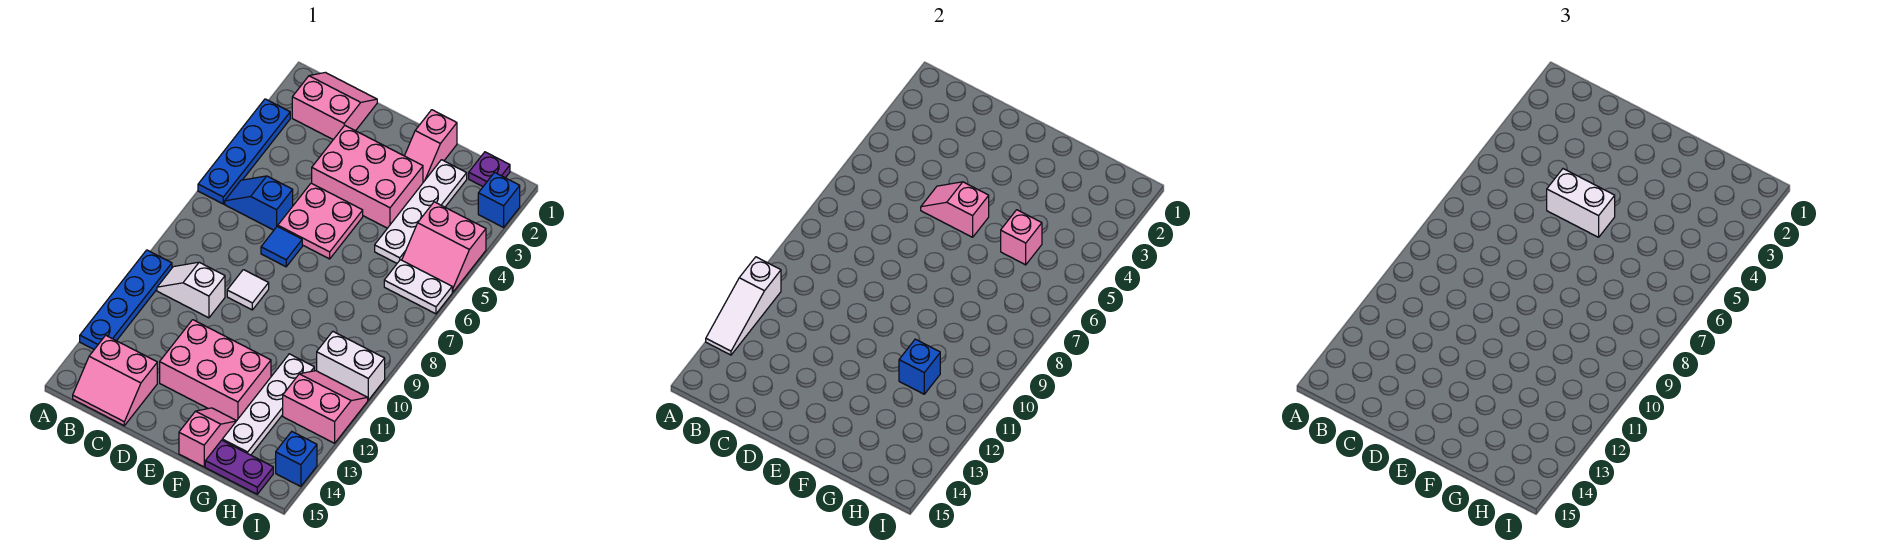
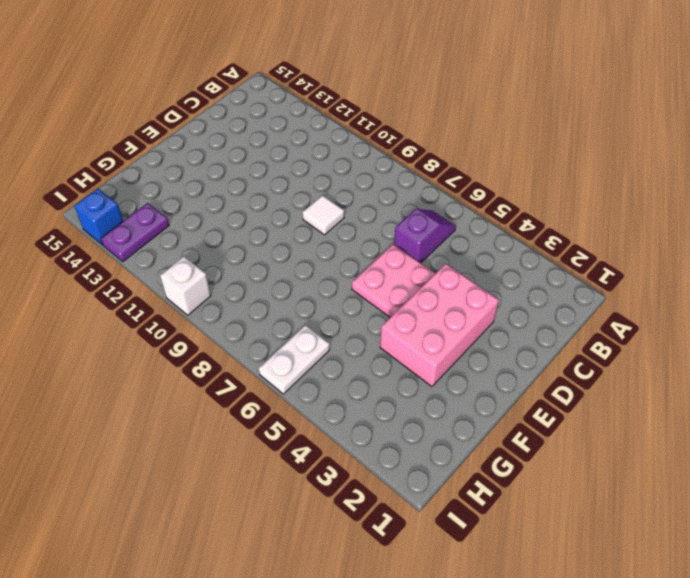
purple slope B6:C6 level 1 top C -> blue slope B6:C6 level 1 top C
purple plate H13:I13 level 1 -> purple plate G15:H15 level 1
white brick I10 level 1 -> white brick H10:I10 level 1
none -> blue plate A3:A6 level 1
none -> blue plate A10:A13 level 1
none -> pink slope B1:C2 level 1 top 2

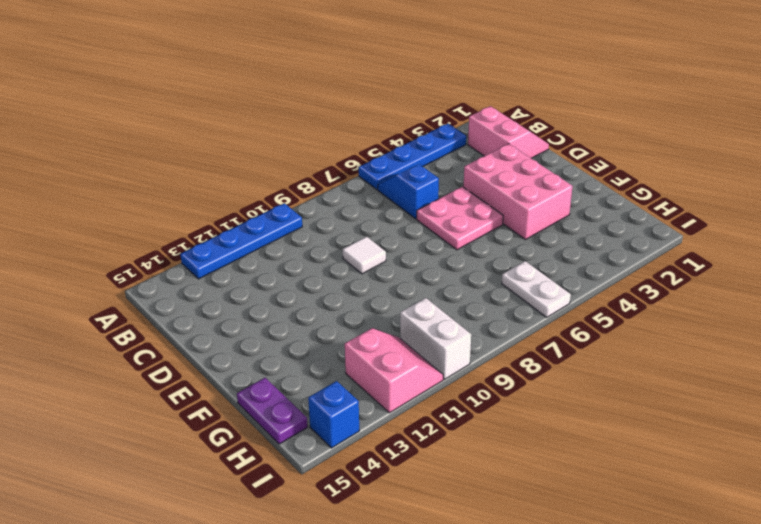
none -> white slope B10:C10 level 1 top C
none -> pink slope B14:C15 level 1 top 14
none -> blue tile D7 level 1

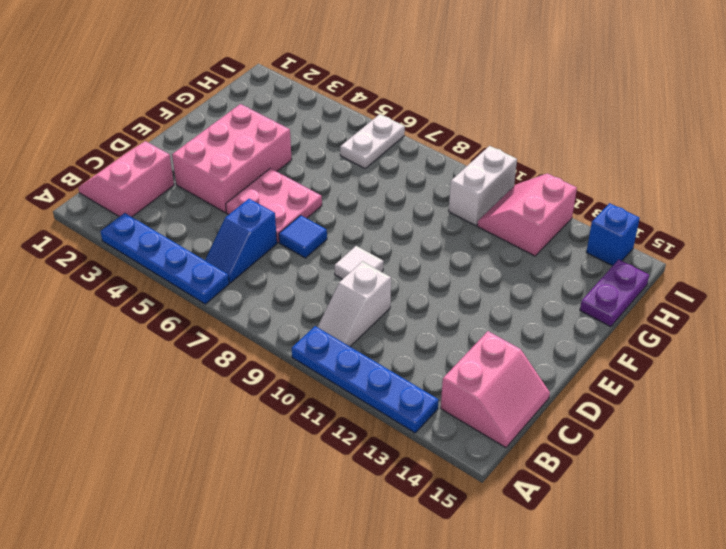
none -> pink brick D12:F13 level 1
none -> pink slope F1:F2 level 1 top 1
none -> pink slope F14:F15 level 1 top 15

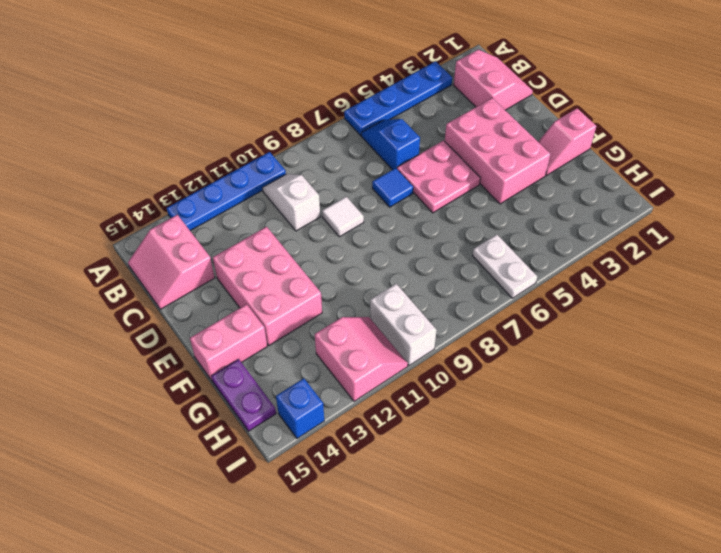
pink brick F14:F15 level 1 -> pink slope F14:F15 level 1 top 15
none -> white plate G2:G5 level 1
none -> white plate G11:G14 level 1
none -> purple plate H1 level 1

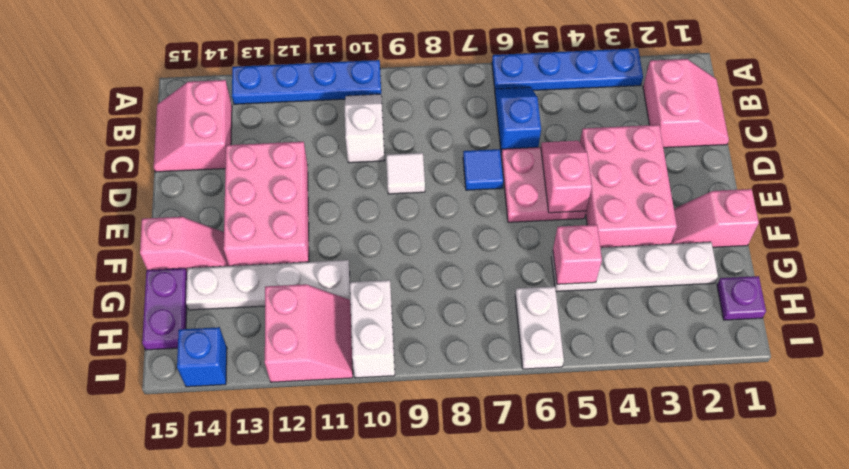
none -> pink slope H4:I5 level 1 top 4
none -> blue brick I2 level 1
none -> white slope A11:A13 level 2 top 11

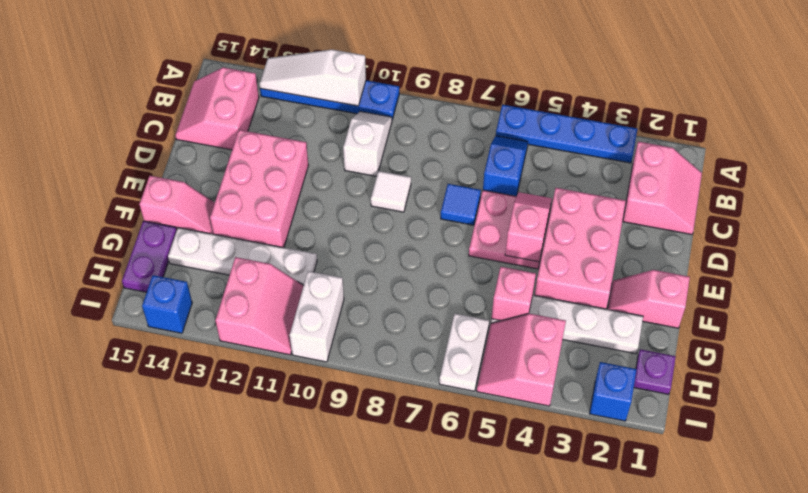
none -> blue brick G11 level 2
none -> white brick D5:E5 level 3

